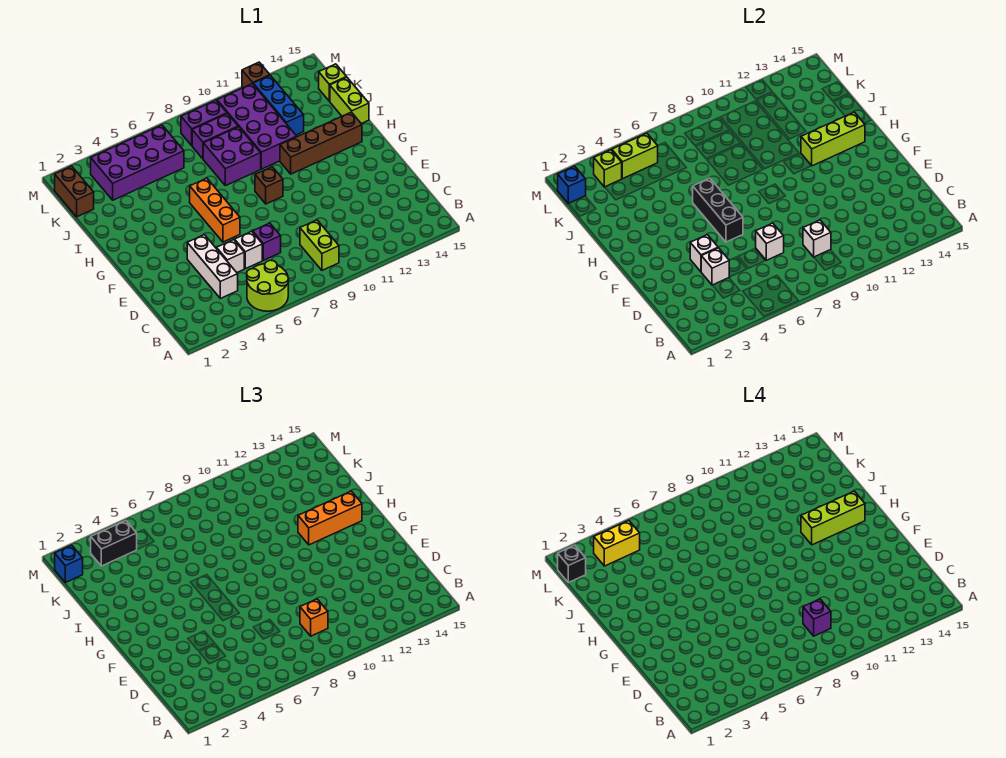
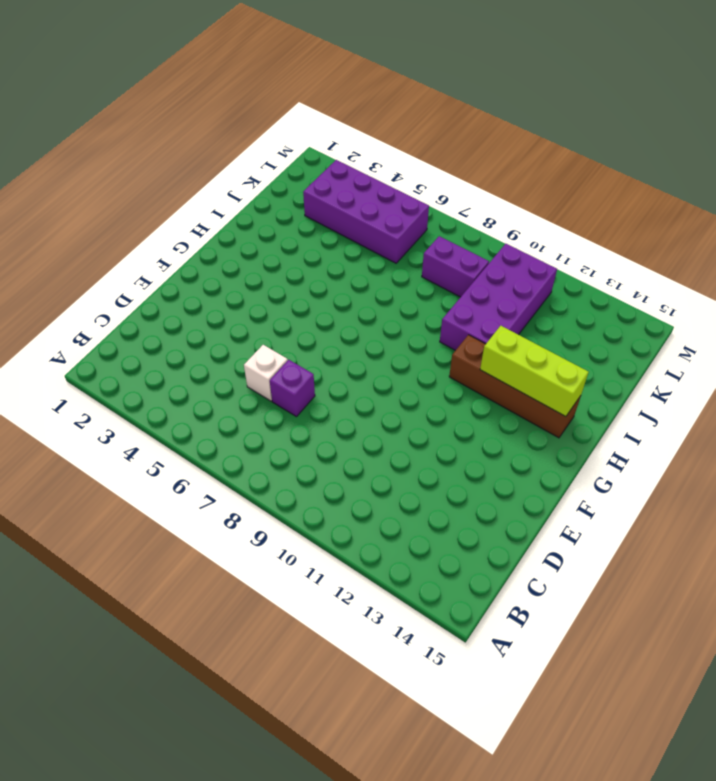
none -> lime round brick A5:B6 level 1
none -> lime brick B9:C9 level 1
none -> white brick C4:E4 level 1
none -> white brick D5 level 1

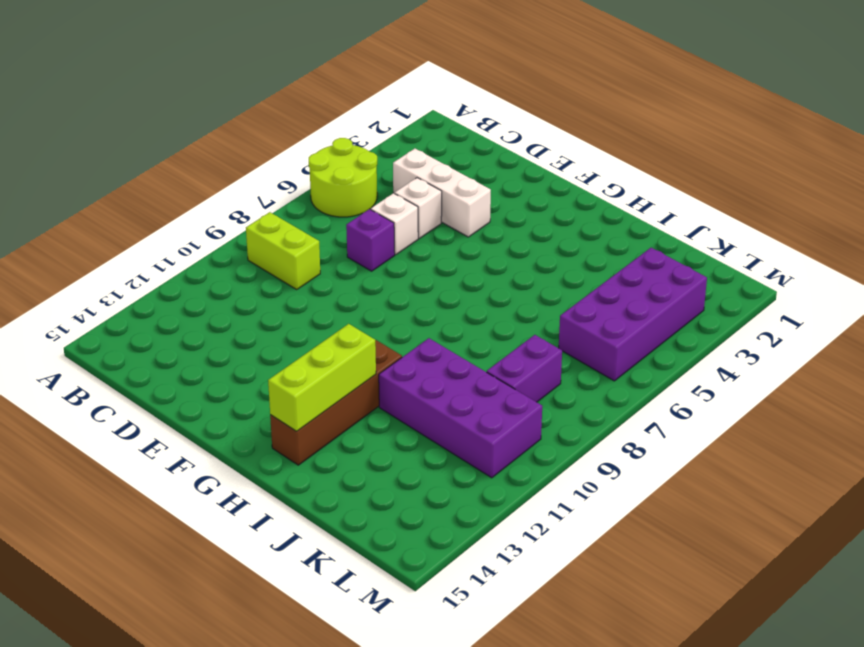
none -> orange brick F6:H6 level 1
none -> brown brick G9 level 1
none -> purple brick I8:J9 level 1
none -> lime brick I15:J15 level 1

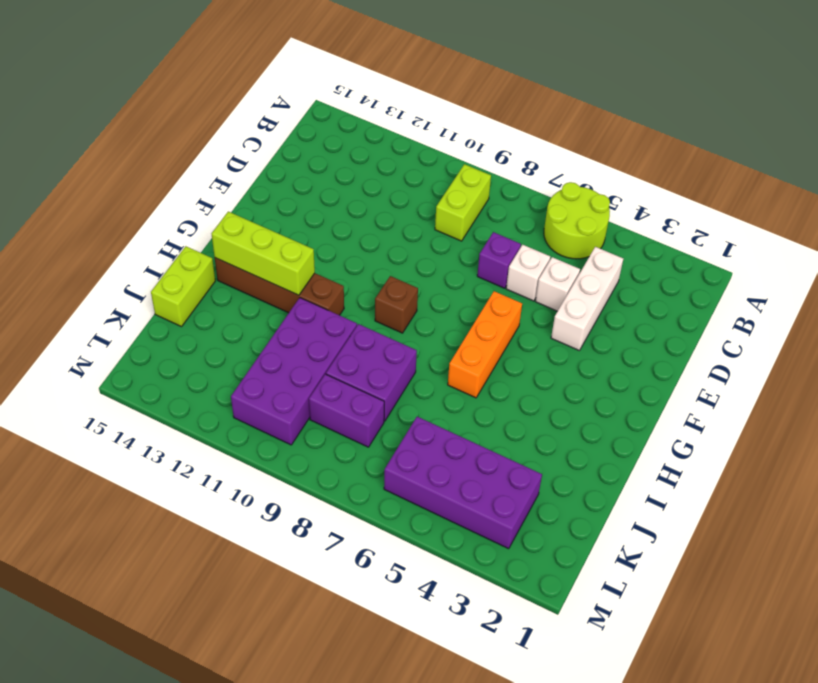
none -> blue brick J12:L12 level 1
none -> brown brick K1:L1 level 1
none -> lime brick K15 level 1
none -> purple brick L8:L9 level 1

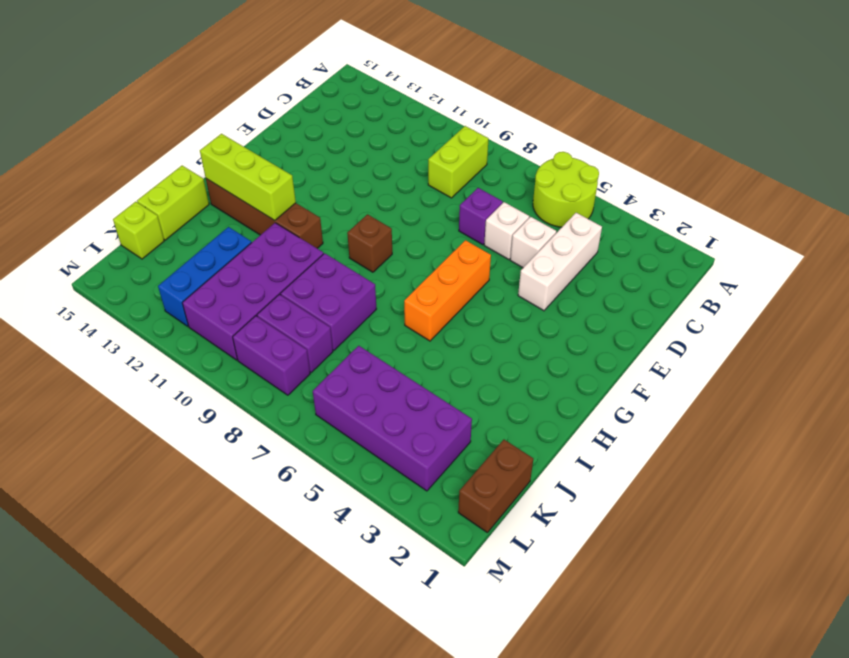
none -> brown brick M12 level 1
none -> white brick C9 level 2
none -> white brick D4 level 2
none -> white brick D7 level 2

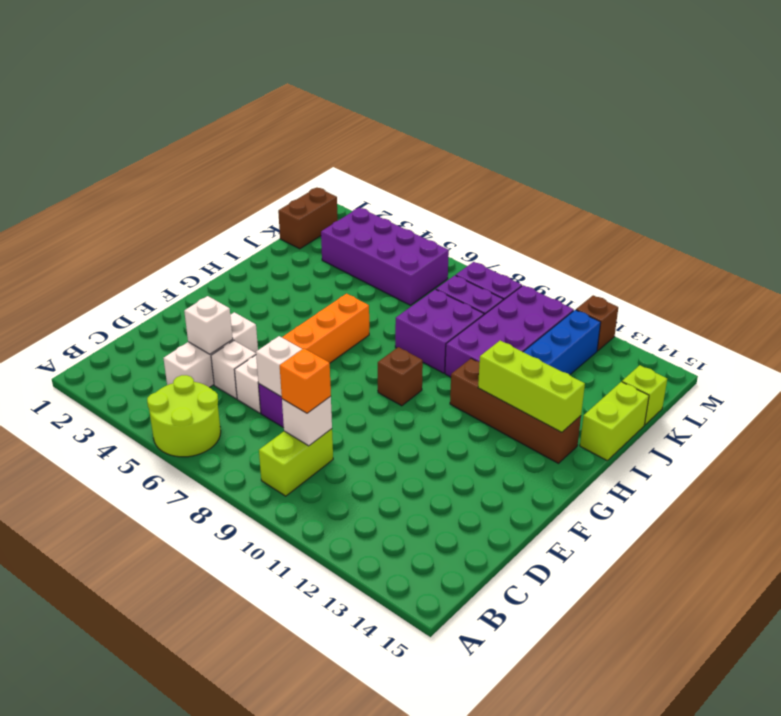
none -> white brick E4 level 2
none -> black brick F6:H6 level 2
none -> blue brick L1 level 2
none -> lime brick L3 level 2

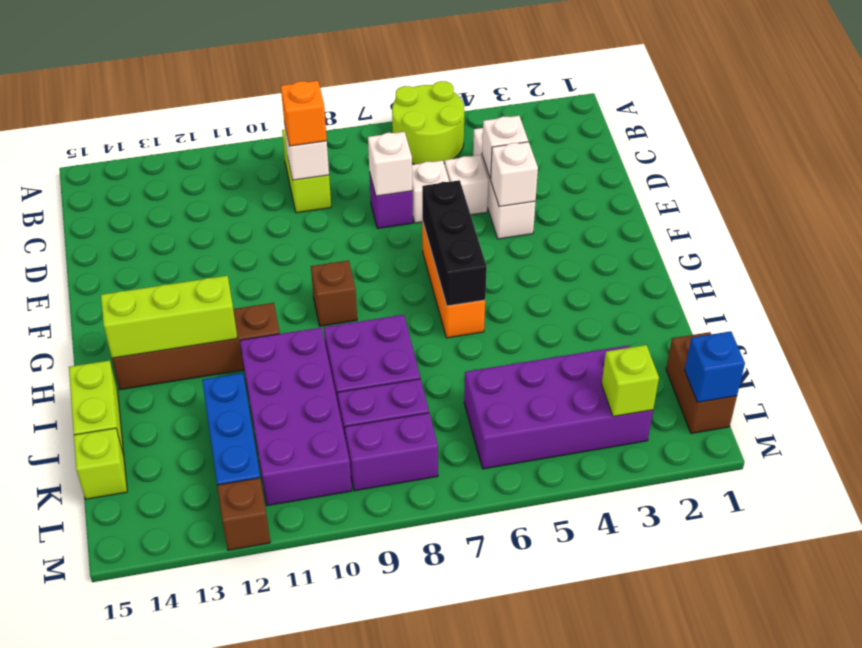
none -> lime brick L4:L5 level 2
none -> orange brick H12:H14 level 3
none -> blue brick L1 level 3
none -> black brick L3:L4 level 3

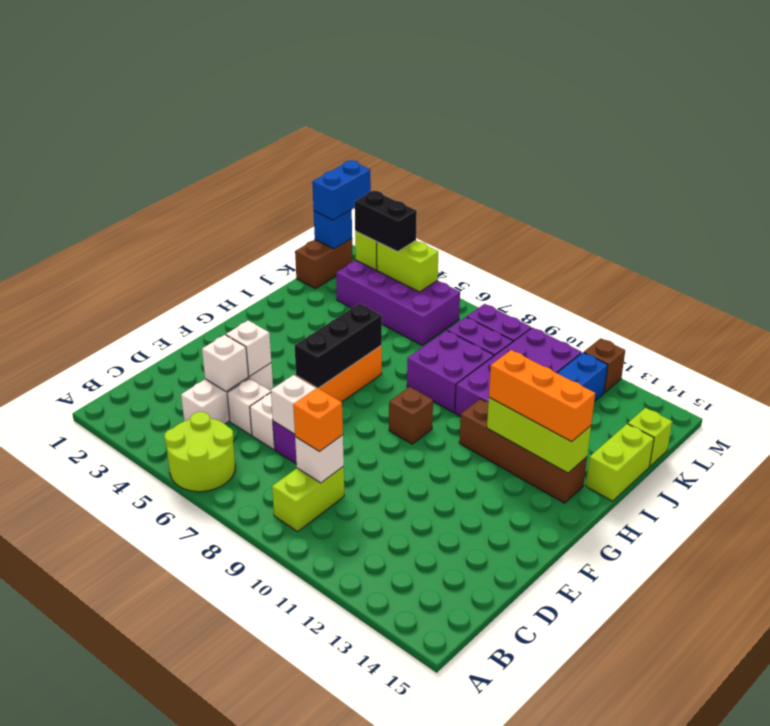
blue brick L1:M1 level 3 -> blue brick L1 level 3
none -> purple brick C9 level 4
none -> lime brick H12:H14 level 4
none -> black brick L1 level 4
none -> yellow brick L3:L4 level 4

